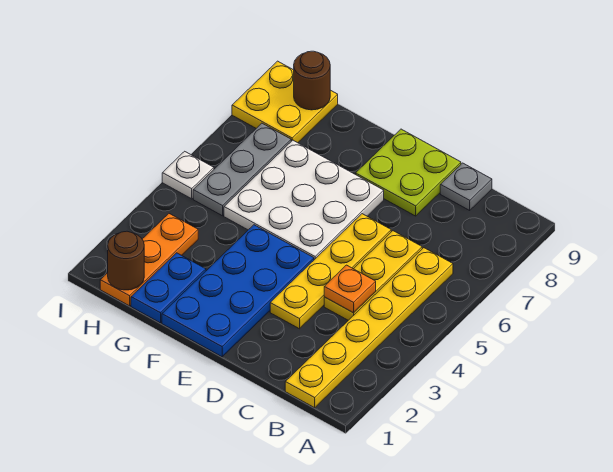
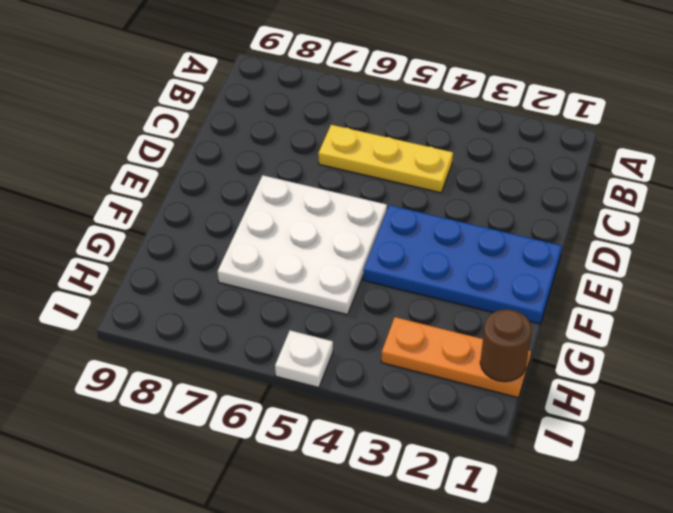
none -> yellow plate B1:B6 level 1
none -> grey plate C9 level 1
none -> yellow plate D3:D6 level 1

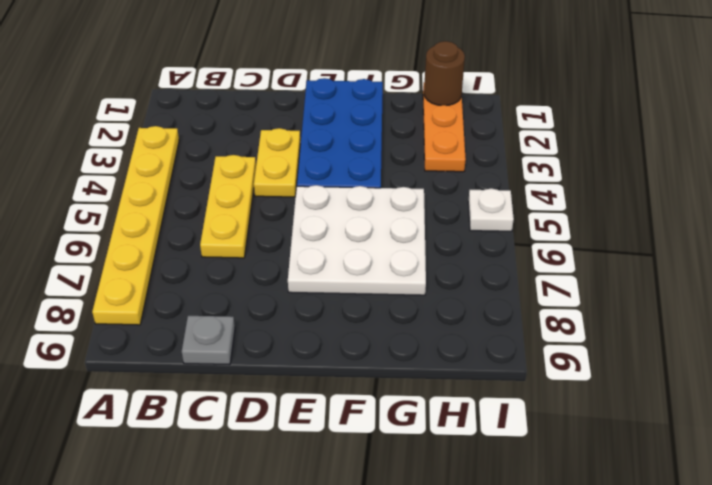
yellow plate A3:A8 level 1 -> yellow plate B1:B6 level 1
yellow plate D3:D4 level 1 -> yellow plate D3:D6 level 1
none -> lime plate D8:E9 level 1
none -> blue plate G1:G2 level 1
none -> grey plate H5:H7 level 1

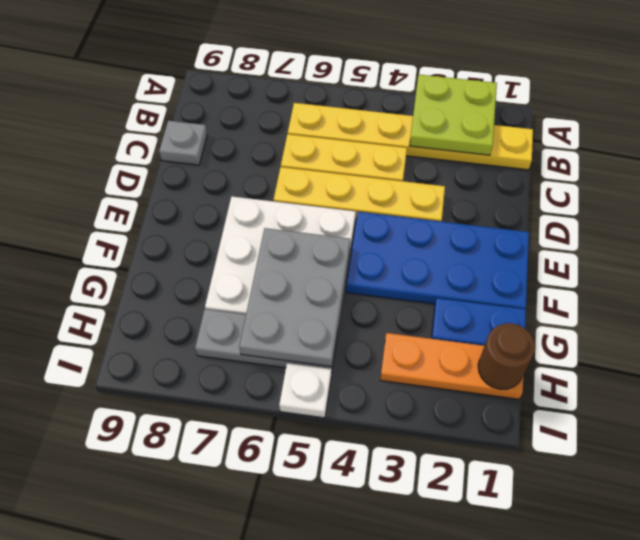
lime plate A2:B3 level 2 -> lime plate D8:E9 level 1
grey plate F5:H6 level 2 -> none
none -> yellow plate H8:I9 level 1
none -> orange plate C4 level 2
none -> brown round brick H9 level 2

